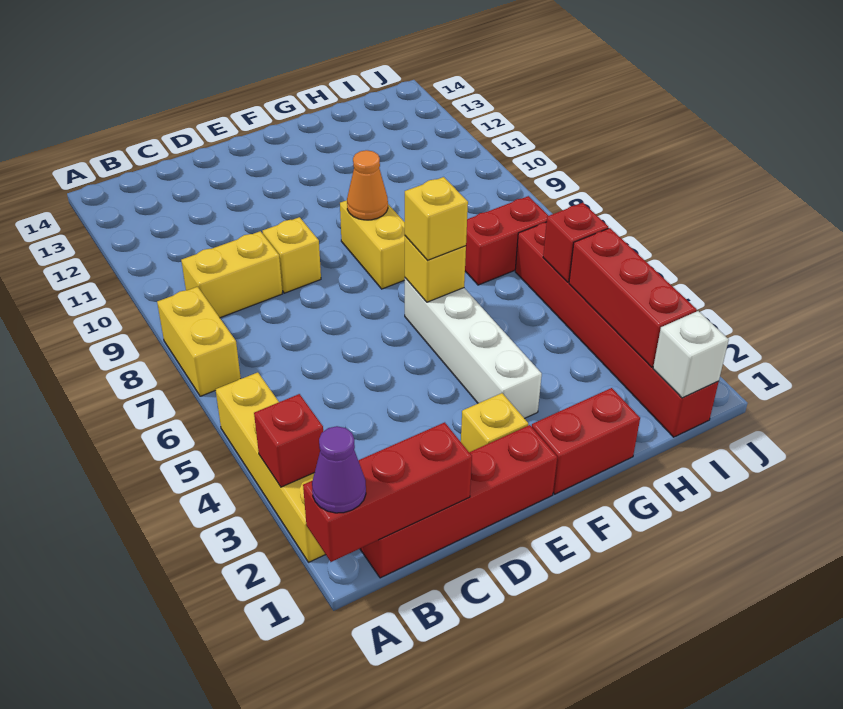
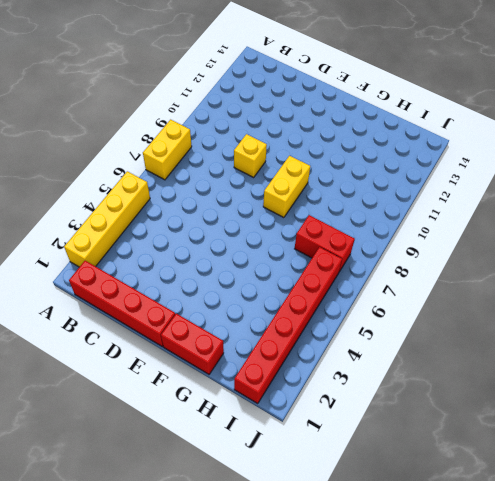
none -> yellow brick B9:C9 level 1
none -> yellow brick E2 level 1
none -> white brick F3:F6 level 1

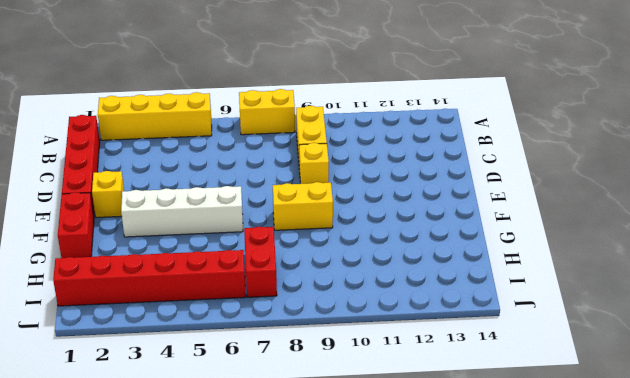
none -> red brick A1:C1 level 2
none -> red brick A3 level 2
none -> yellow brick F6 level 2

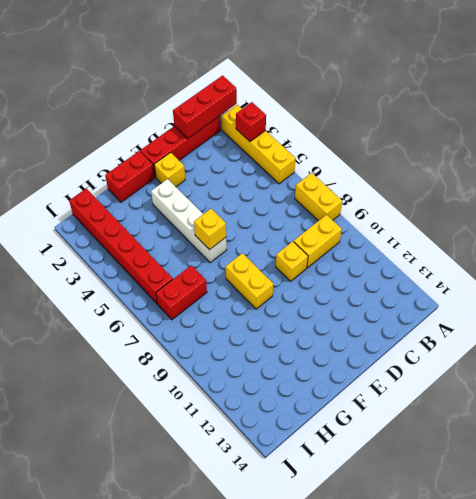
none -> orange cone F9 level 2
none -> white brick I1 level 2
none -> red brick I2:I4 level 2

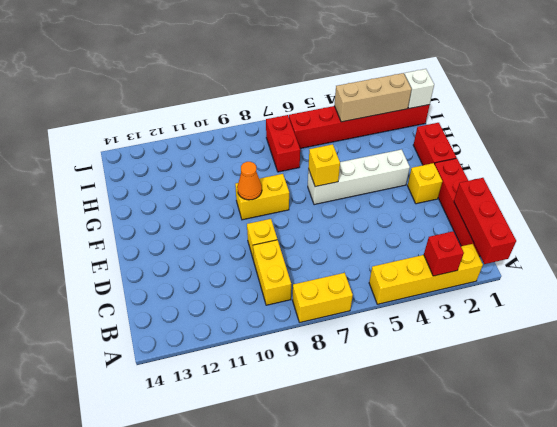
tan brick I2:I4 level 2 -> red brick I2:I4 level 2
none -> red brick I5 level 2
none -> purple cone A1 level 3
none -> yellow brick F6 level 3

